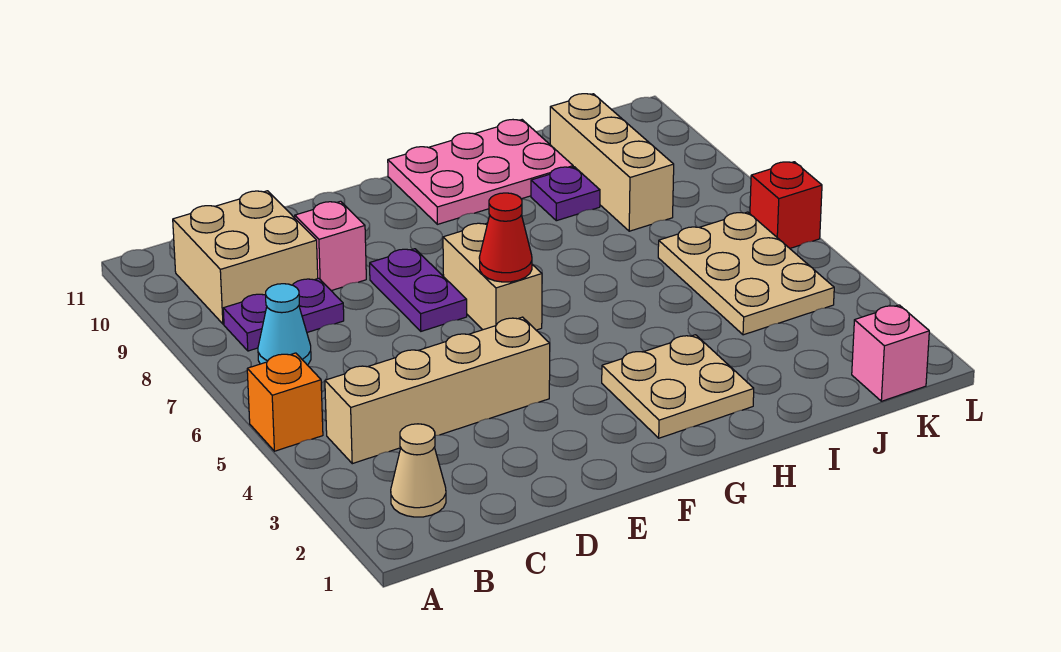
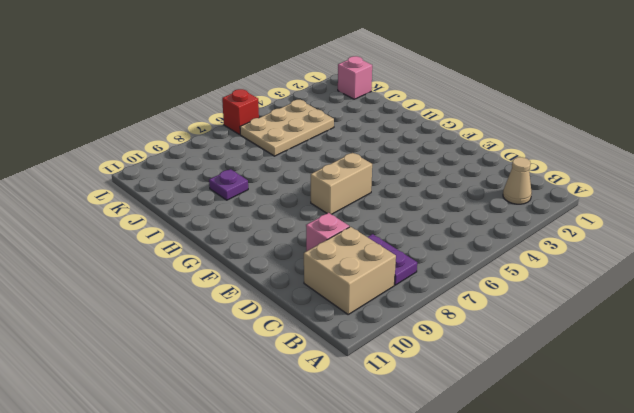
none -> orange brick A5 level 1
none -> tan brick B4:E4 level 1
none -> cyan cone B7 level 1

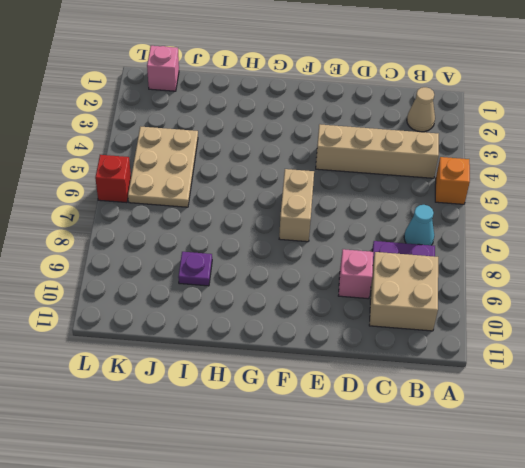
none -> purple plate E7:E8 level 1
none -> tan plate G2:H3 level 1
none -> pink plate G10:I11 level 1

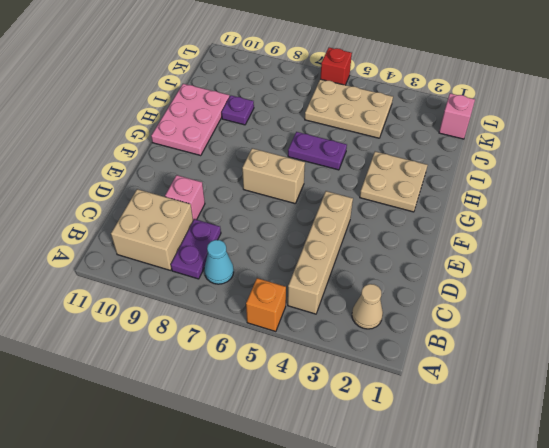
purple plate H5:H6 level 1 -> purple plate E7:E8 level 1
none -> tan brick J8:J10 level 1
none -> red cone F6 level 2

